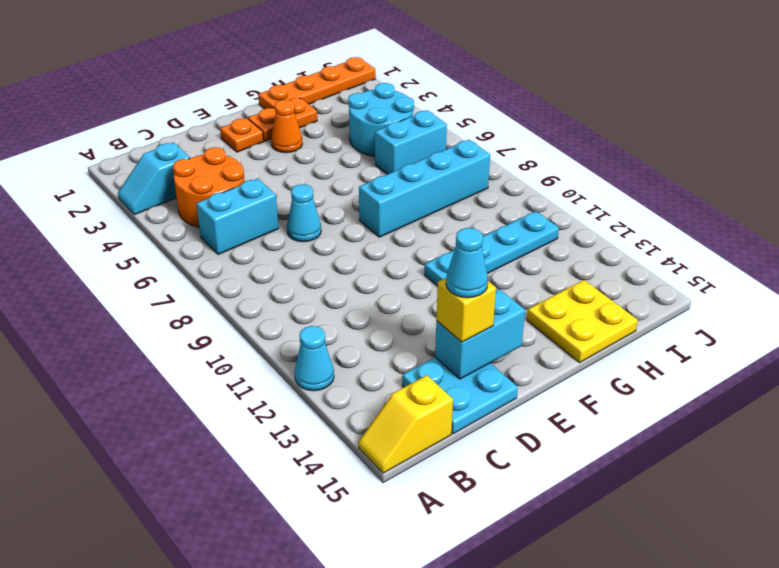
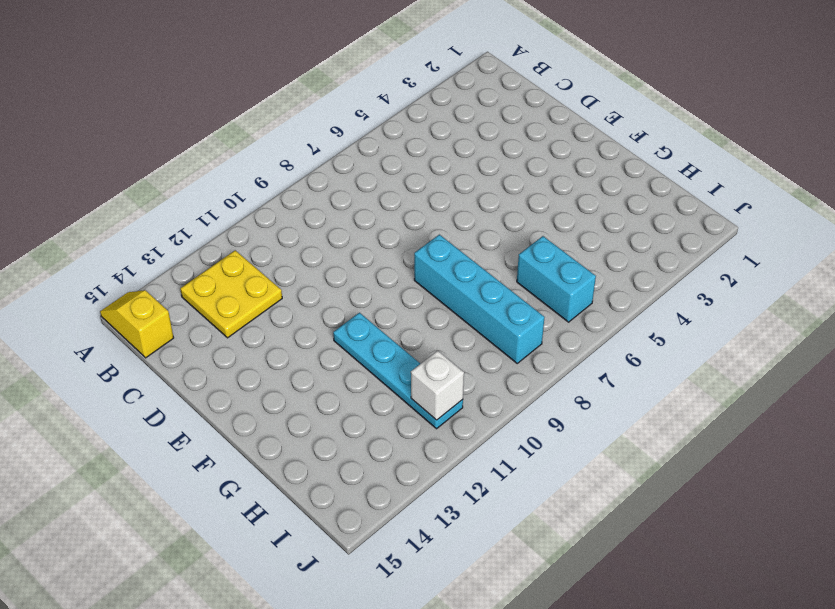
yellow plate B12:C13 level 1 -> yellow plate G14:H15 level 1
white brick I11 level 2 -> none
none -> cyan slope A3:B3 level 1 top B
none -> cyan cone A12 level 1
none -> orange round brick B4:C5 level 1

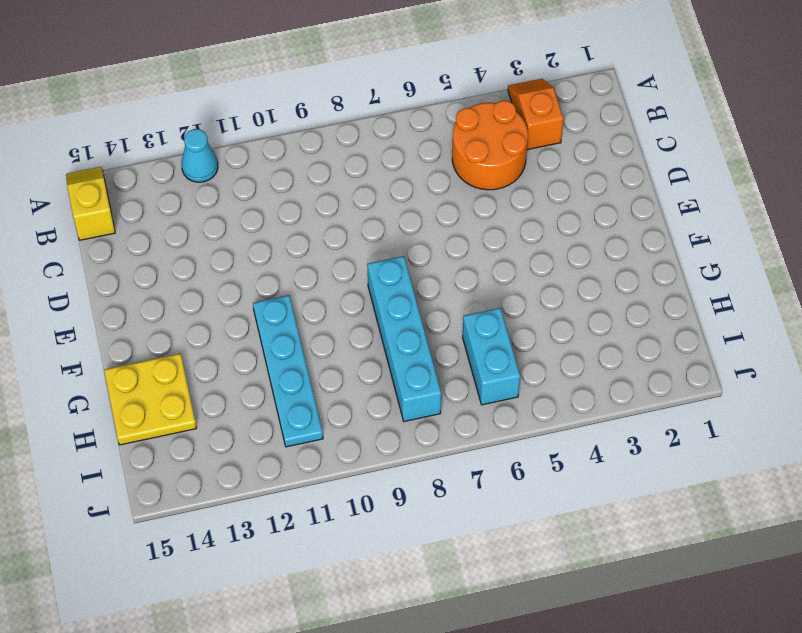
orange slope A3:B3 level 1 top B -> cyan slope A3:B3 level 1 top B
none -> cyan brick B6:C6 level 1
none -> cyan plate C14:D15 level 1
none -> cyan cone D7 level 1

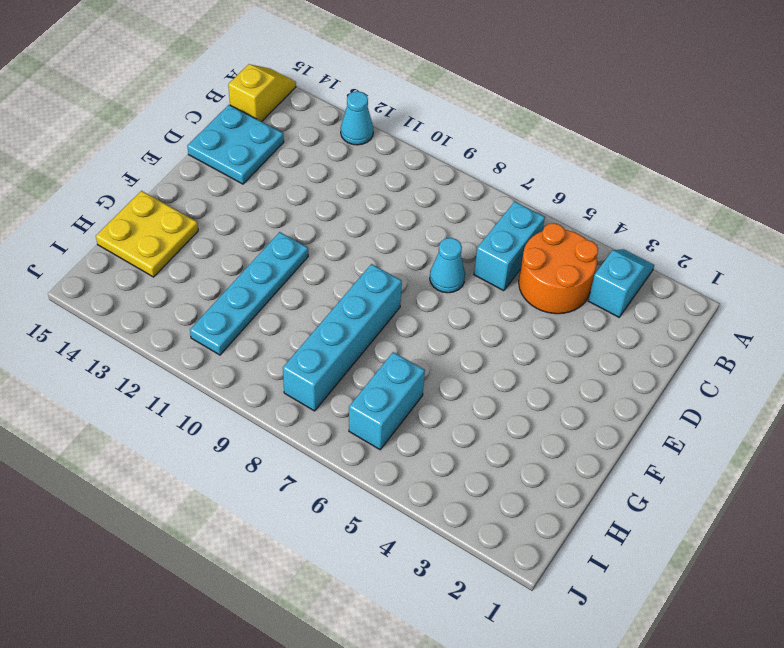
none -> orange plate E2 level 1
none -> orange plate F2:G2 level 1
none -> orange cone F3 level 1

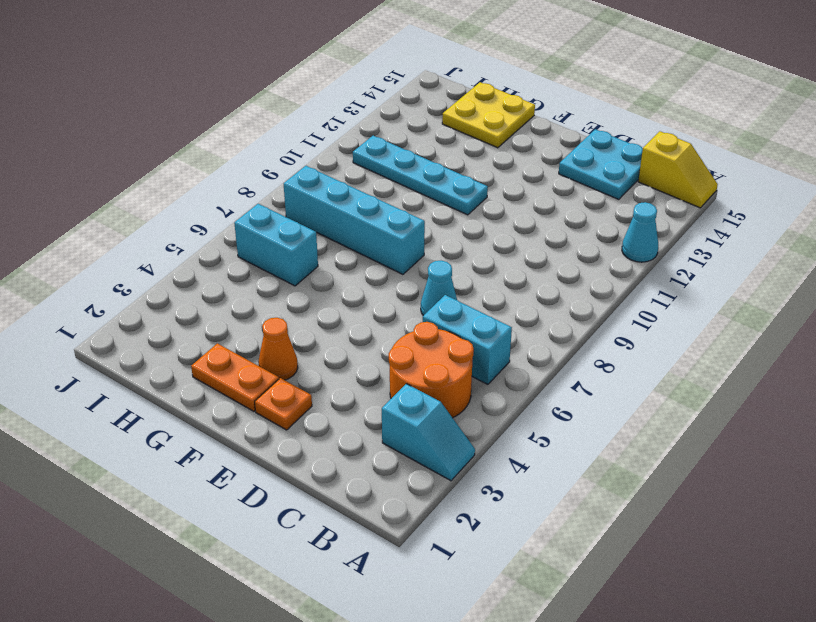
none -> orange plate G1:J1 level 1
none -> cyan round brick H4:I5 level 1
none -> cyan brick D14:E14 level 2

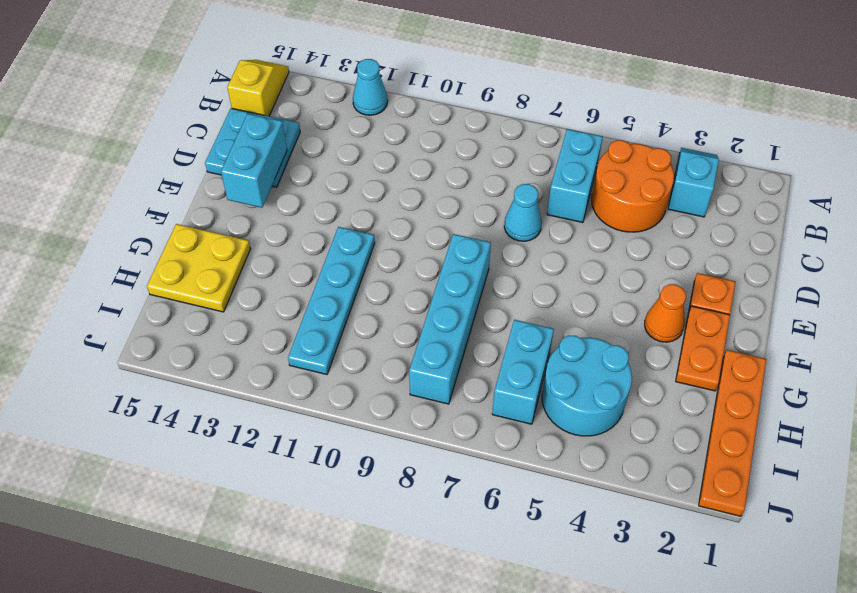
none -> yellow brick D14 level 3
none -> cyan cone D14 level 4

